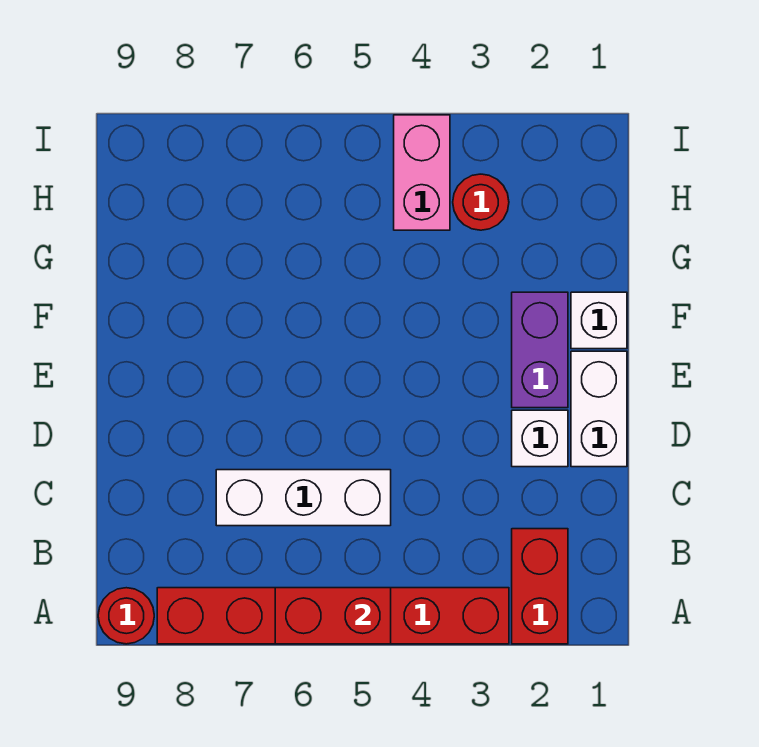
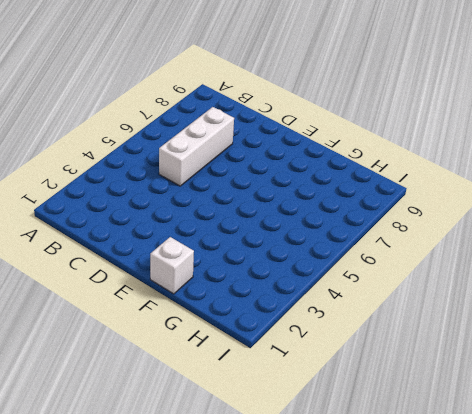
none -> red brick A2:B2 level 1
none -> red brick A3:A8 level 1

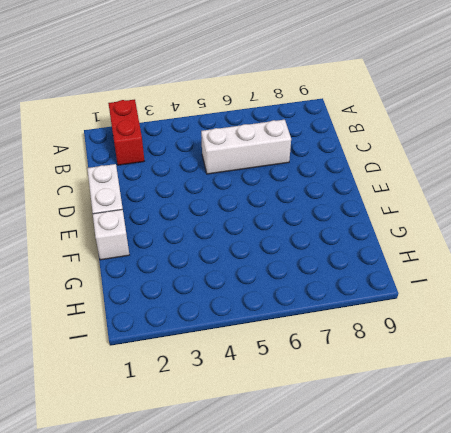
none -> red brick A3:A8 level 1
none -> red round brick A9 level 1

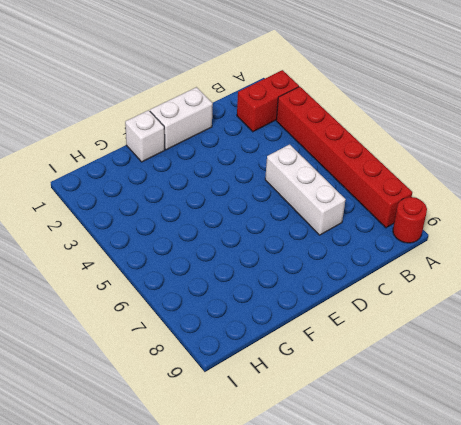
none -> white brick D2 level 1
none -> purple brick E2:F2 level 1

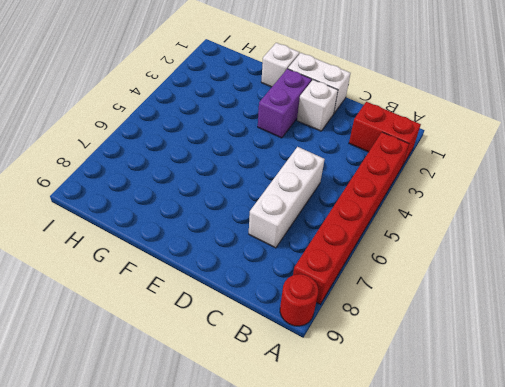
purple brick E2:E3 level 1 -> purple brick E2:F2 level 1
none -> red round brick H3 level 1
none -> pink brick H4:I4 level 1

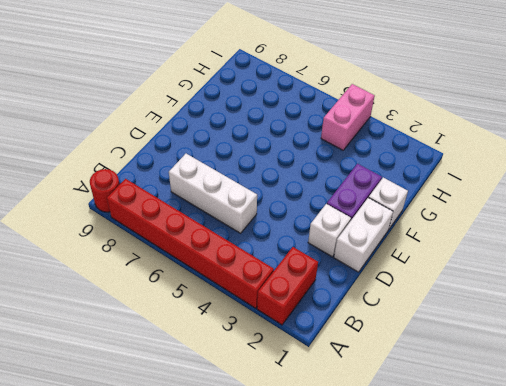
none -> red round brick H3 level 1
none -> red brick A5:A6 level 2

